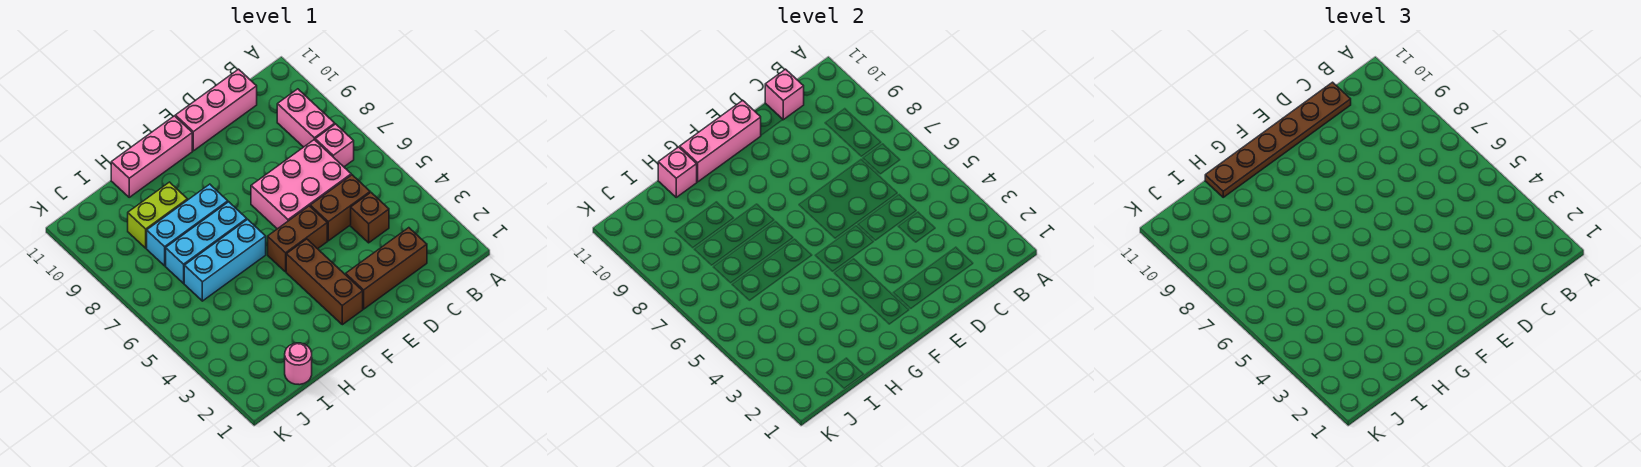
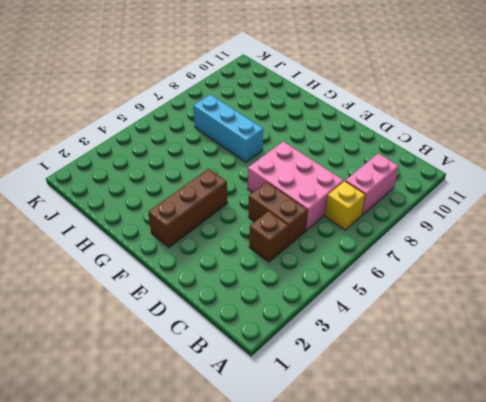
yellow brick B7 level 1 -> pink brick B7 level 1
none -> brown brick C2:E2 level 1
none -> pink brick C11:E11 level 1
none -> brown brick E5:F5 level 1

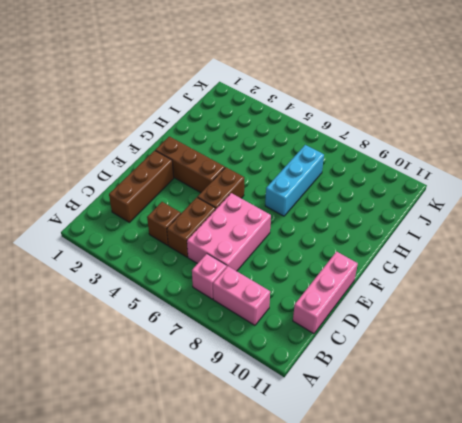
none -> pink brick F11:H11 level 1
none -> cyan brick G6:I6 level 1
none -> cyan brick G8:I8 level 1

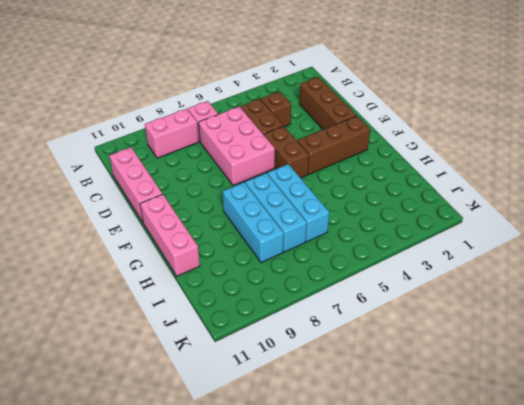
none -> lime brick H9:I9 level 1
none -> pink round brick I1 level 1
none -> pink brick C11 level 2

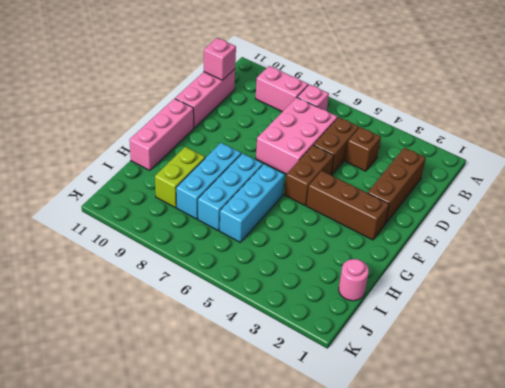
none -> pink brick E11:G11 level 2
none -> pink brick H11 level 2
none -> brown plate C11:H11 level 3

